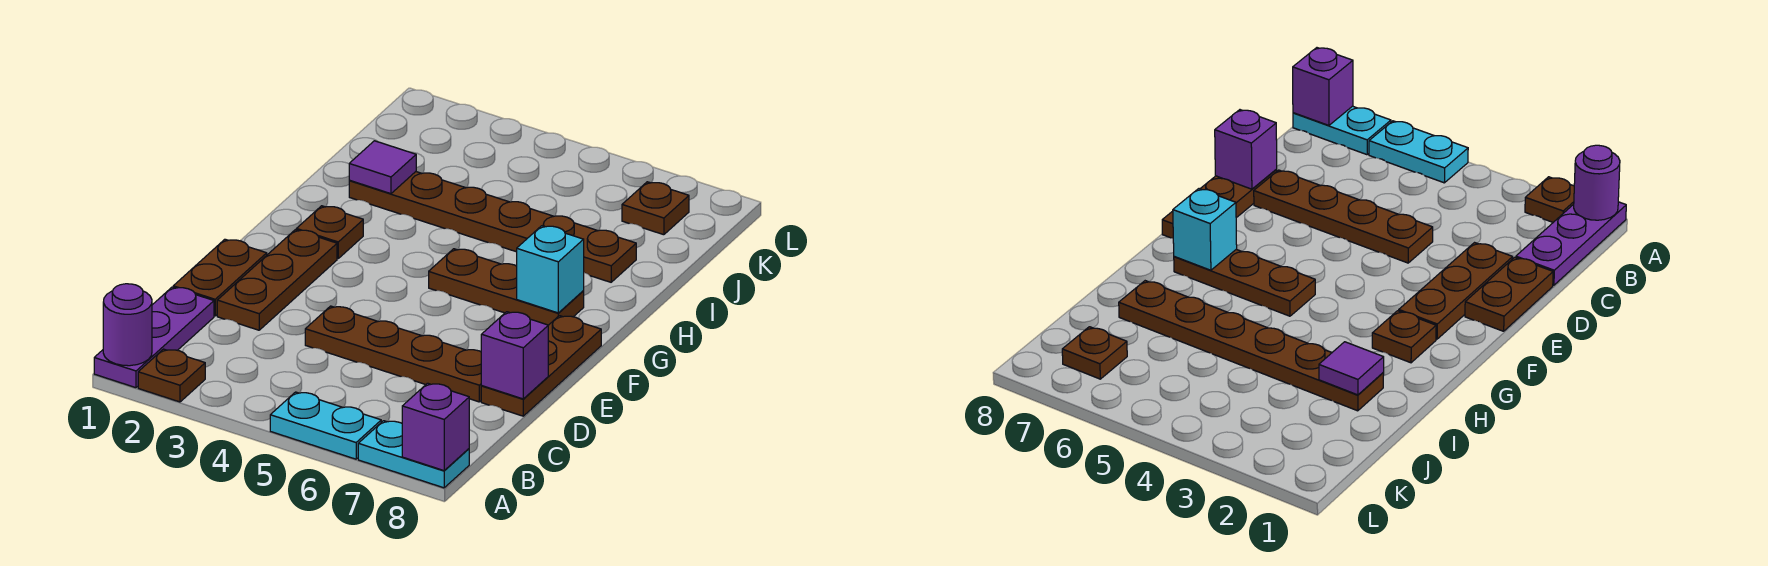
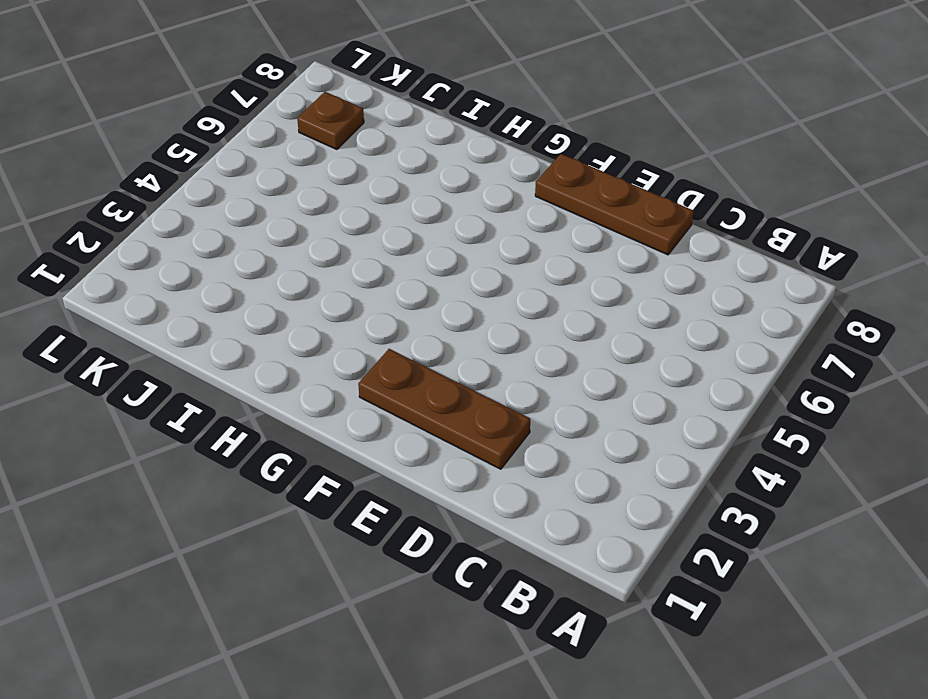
none -> purple plate A1:C1 level 1
none -> brown plate A2 level 1
none -> cyan plate A5:A6 level 1

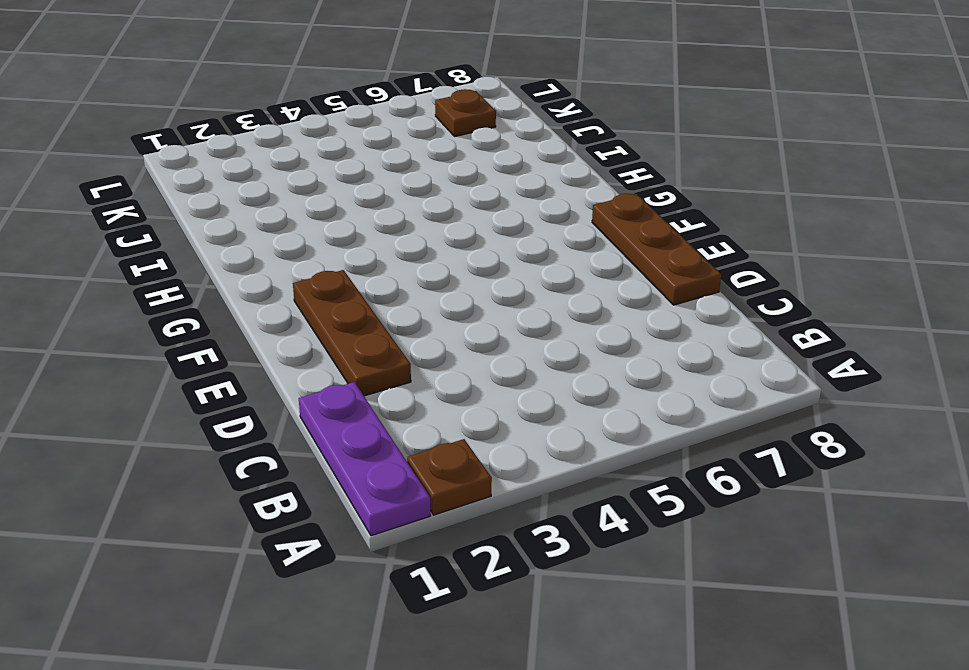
none -> cyan plate A5:A6 level 1
none -> cyan plate A7:A8 level 1
none -> brown plate D1:E1 level 1

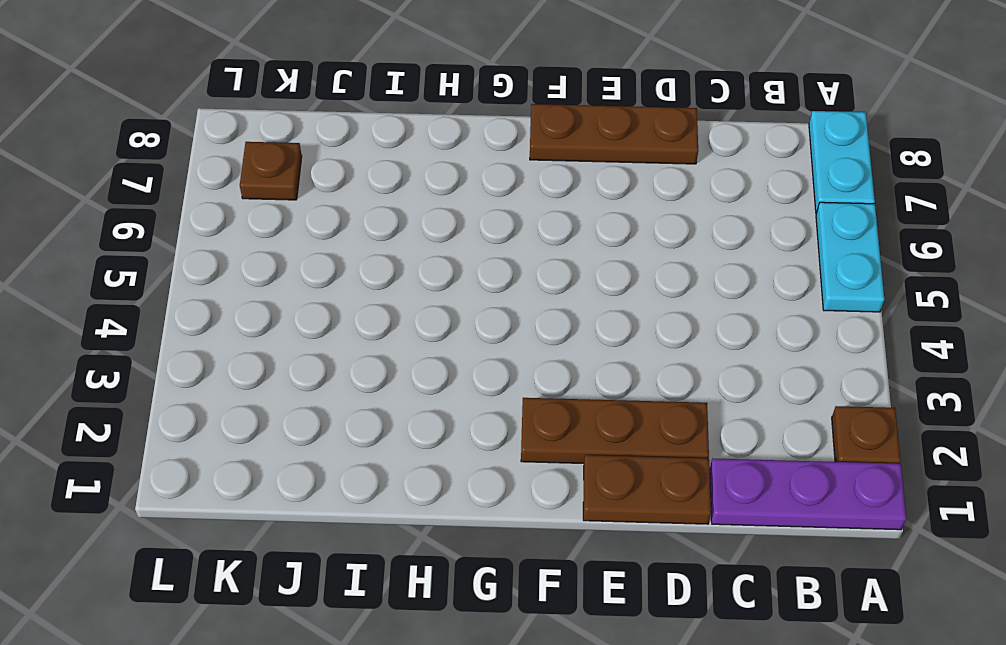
none -> brown plate D4:D7 level 1
none -> brown plate G2 level 1
none -> brown plate G5:G7 level 1

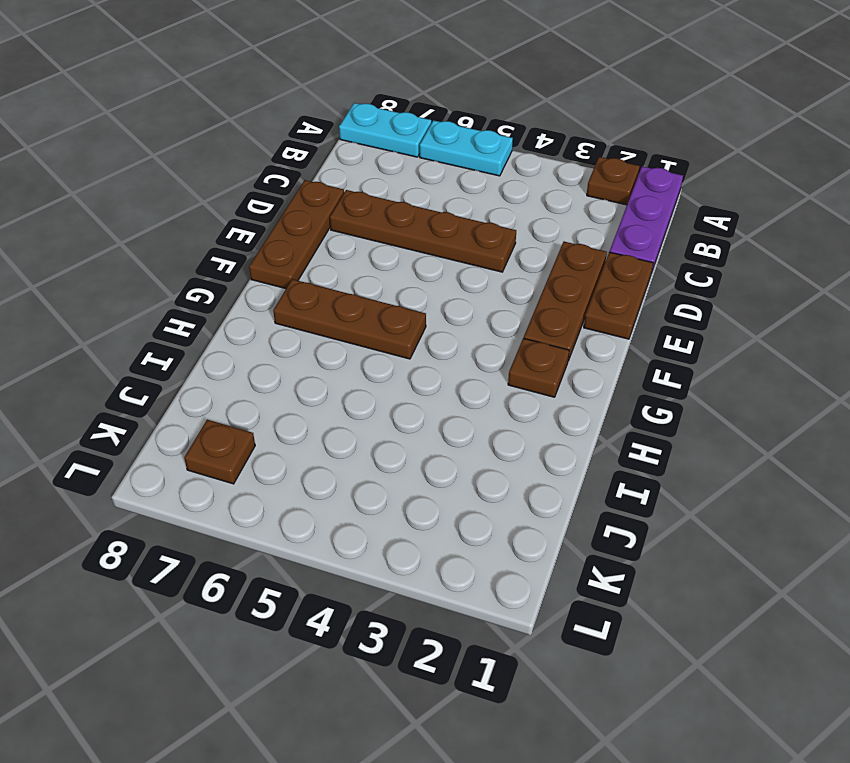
none -> brown plate I2:I7 level 1
none -> purple round brick A1 level 2
none -> purple brick A8 level 2

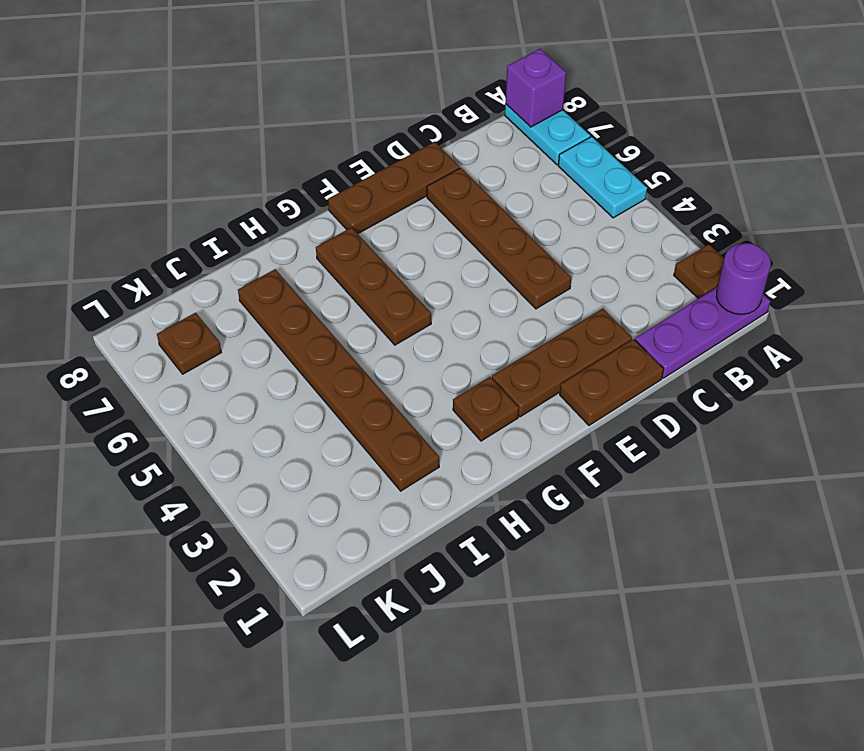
none -> purple brick D8 level 2
none -> cyan brick G7 level 2
none -> purple tile I2 level 2

